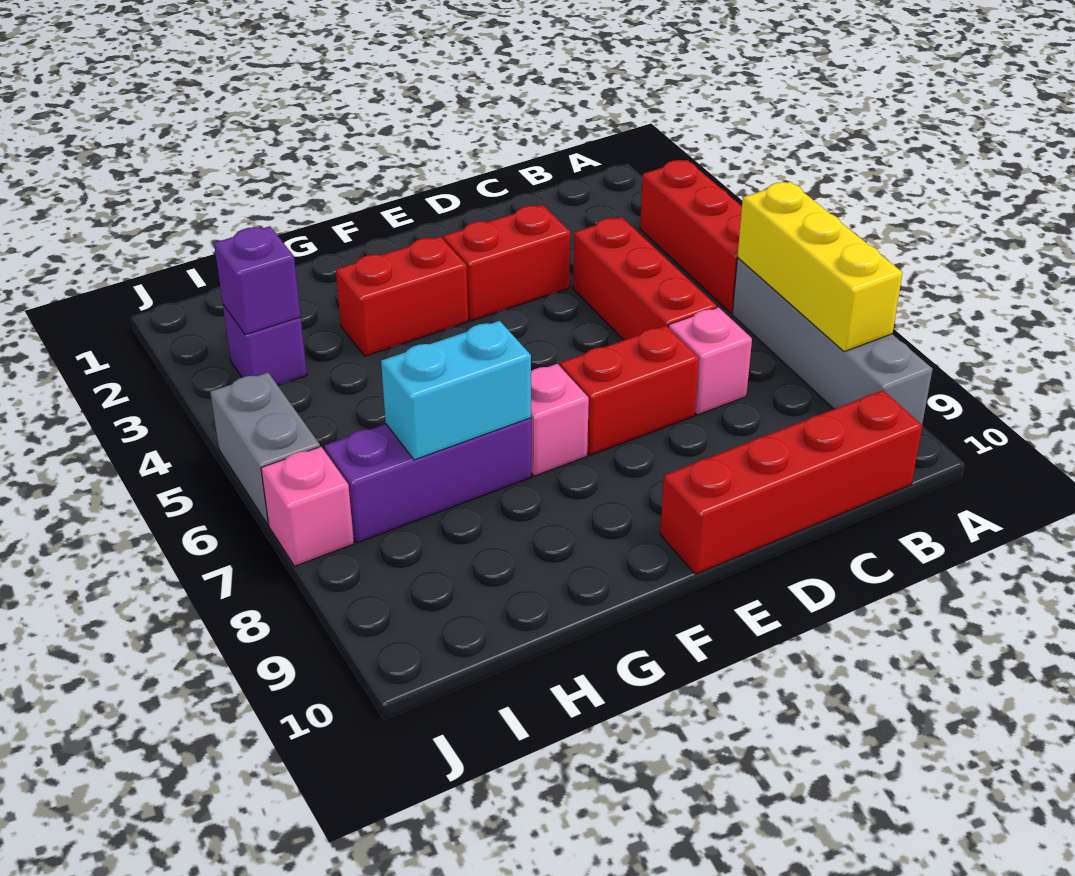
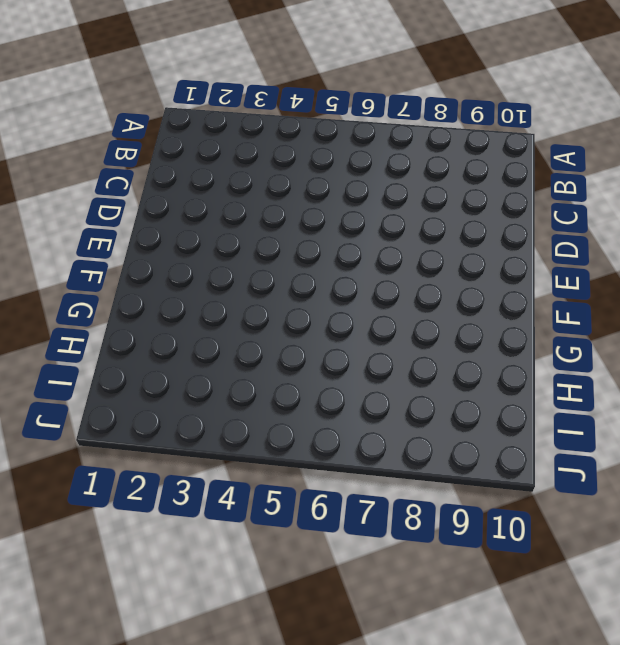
none -> red brick A3:A5 level 1
none -> grey brick A6:A9 level 1
none -> red brick B10:E10 level 1

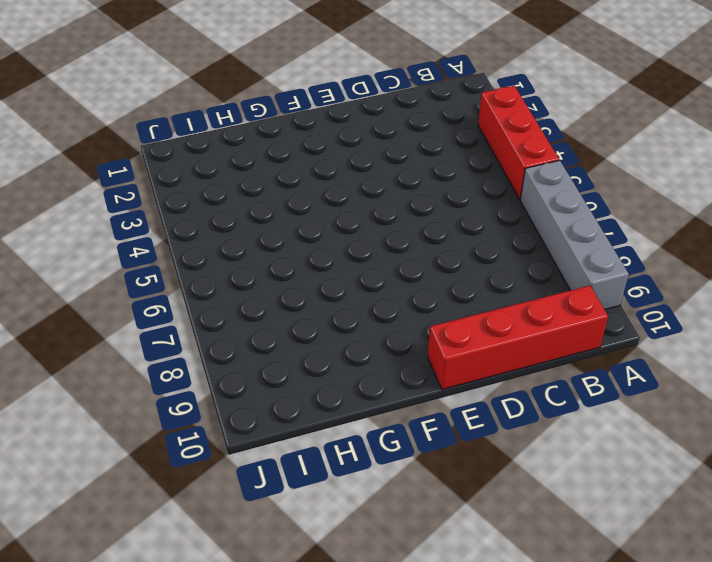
none -> red brick C4:C6 level 1
none -> pink brick C7 level 1
none -> red brick D3:E3 level 1

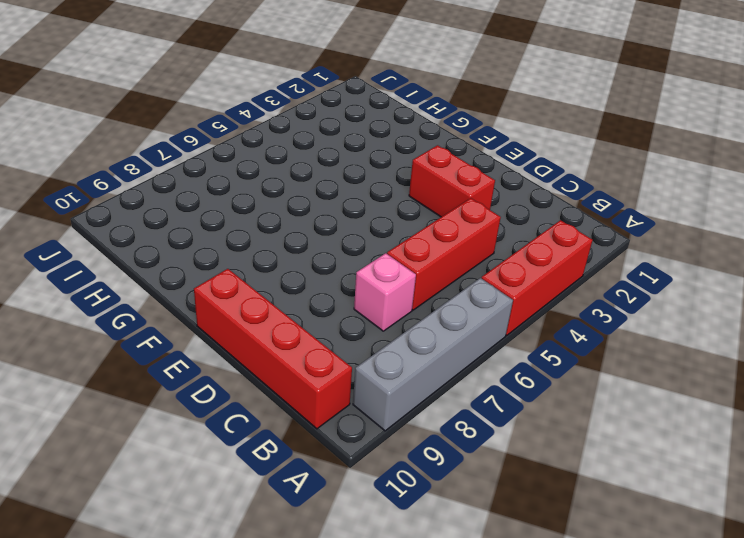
none -> red brick D7:E7 level 1
none -> red brick F3:G3 level 1
none -> pink brick F7 level 1

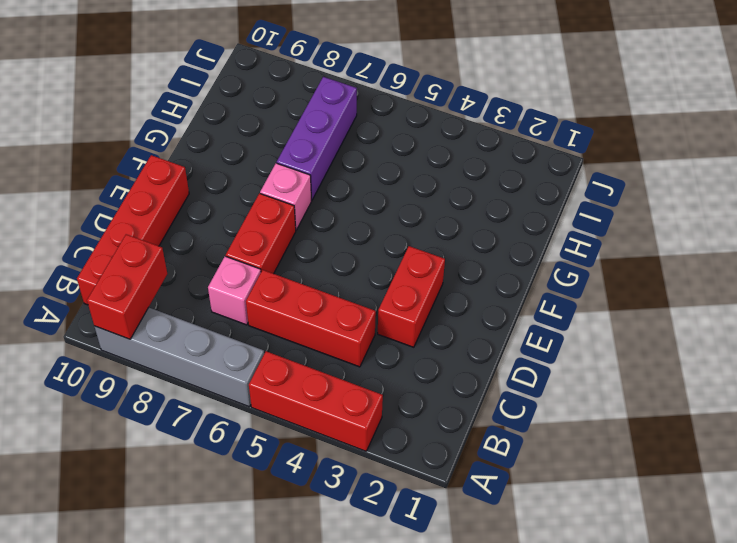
red brick A9:B9 level 2 -> red brick F3:G3 level 1
none -> purple brick I3 level 1
none -> grey brick J5:J6 level 1
none -> pink brick J7 level 1

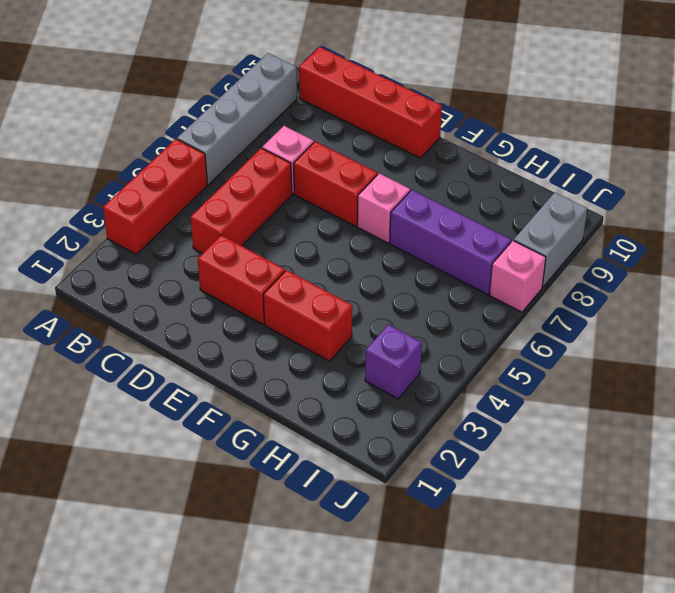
grey brick J8:J9 level 1 -> grey brick J5:J6 level 1
none -> yellow brick A6:A8 level 2
none -> cyan brick G7:H7 level 2
none -> purple brick I3 level 2

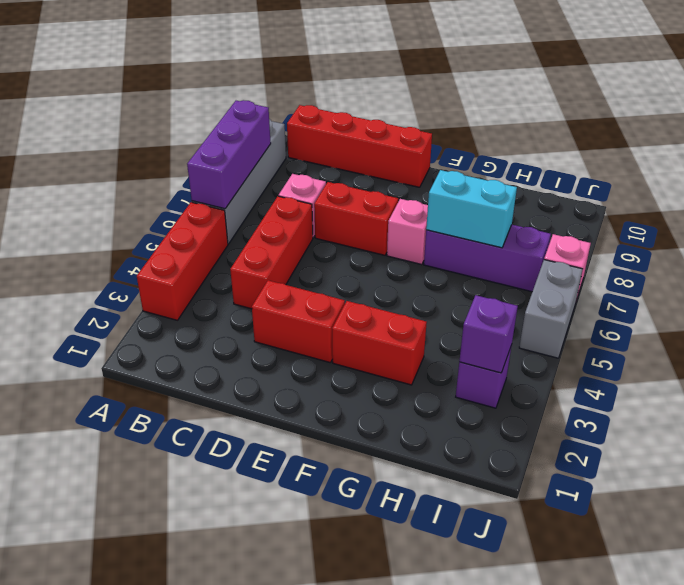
purple brick A6:A8 level 2 -> yellow brick A6:A8 level 2

